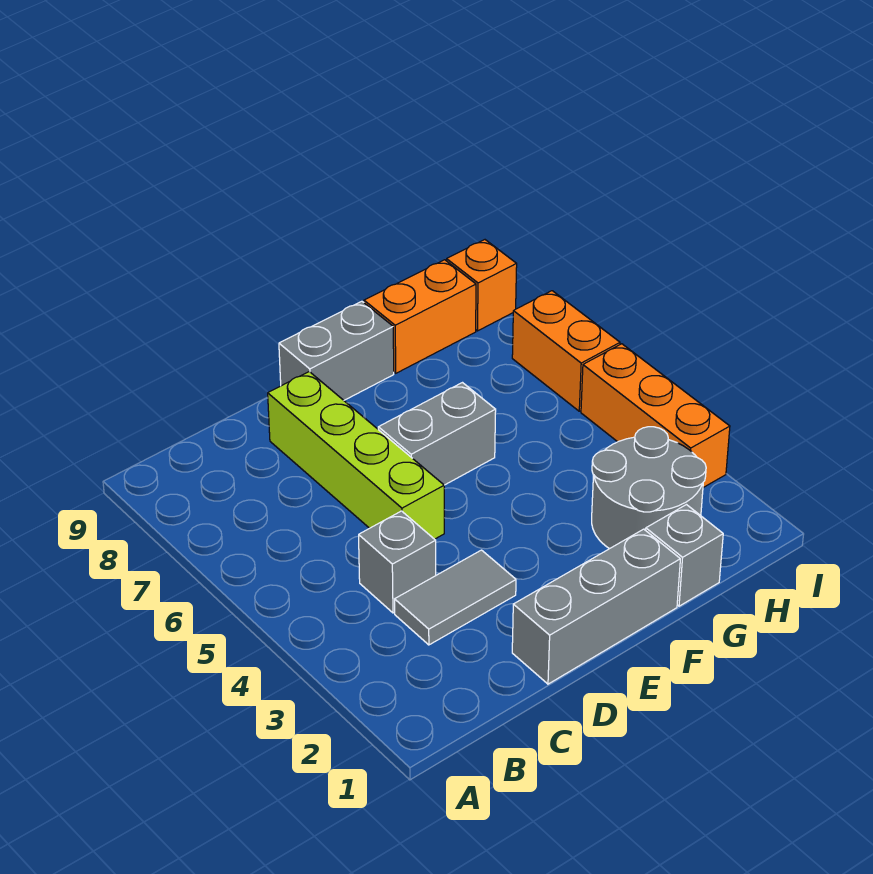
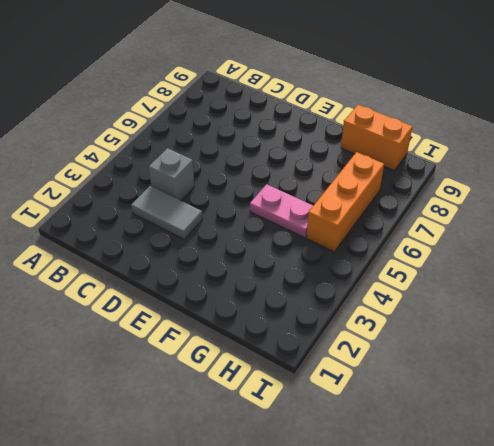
pink plate F5:G5 level 1 -> none
orange brick H5:H7 level 1 -> orange brick I3:I5 level 1
none -> grey brick D1:F1 level 1
none -> lime brick D5:D8 level 1
none -> grey brick E6:F6 level 1

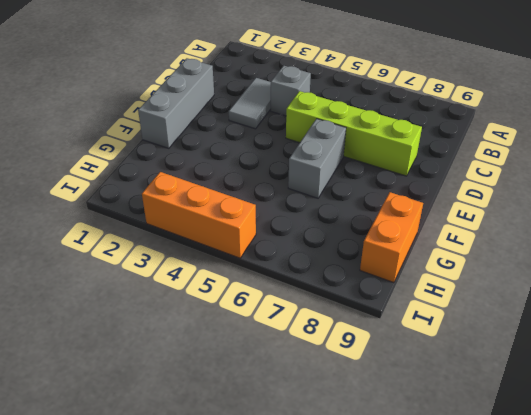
none -> grey brick E9:F9 level 1
none -> grey brick G1 level 1
none -> grey round brick G2:H3 level 1

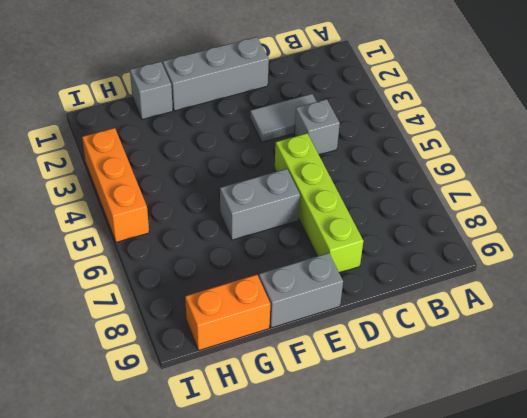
none -> grey round brick G2:H3 level 1
none -> orange brick I6:I7 level 1
none -> orange brick I9 level 1

